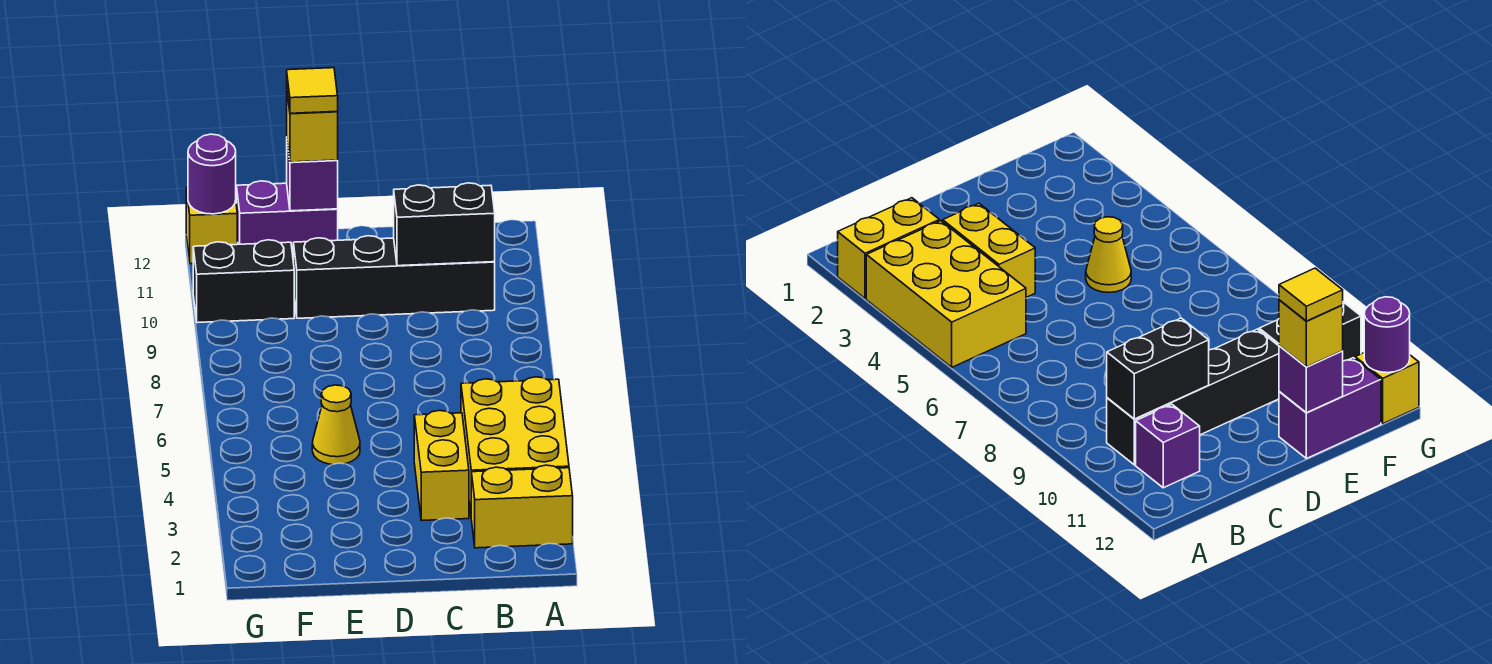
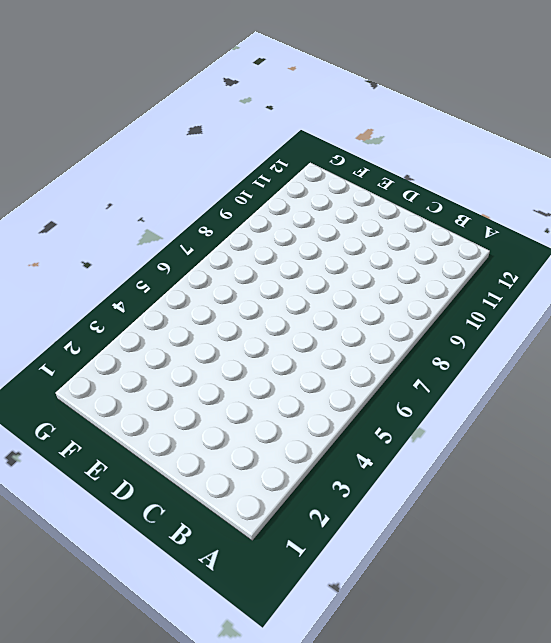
none -> yellow brick A2:B2 level 1
none -> yellow brick A3:B5 level 1
none -> black brick B10:E10 level 1

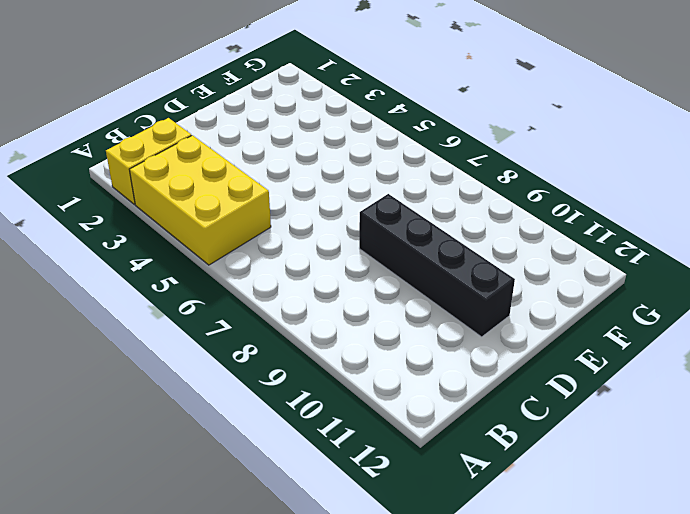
black brick D8:D11 level 1 -> black brick B10:E10 level 1
none -> purple brick B11 level 1
none -> yellow brick C3:C4 level 1
none -> yellow cone E5 level 1

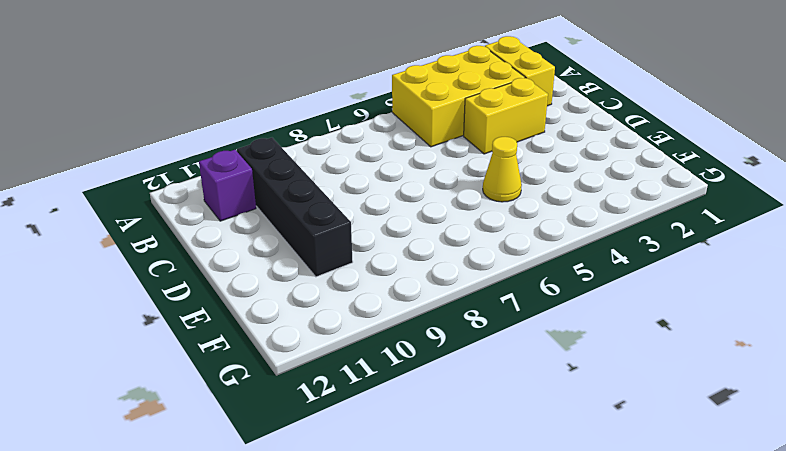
none -> purple brick E12:F12 level 1
none -> black brick F10:G10 level 1
none -> yellow brick G12 level 1

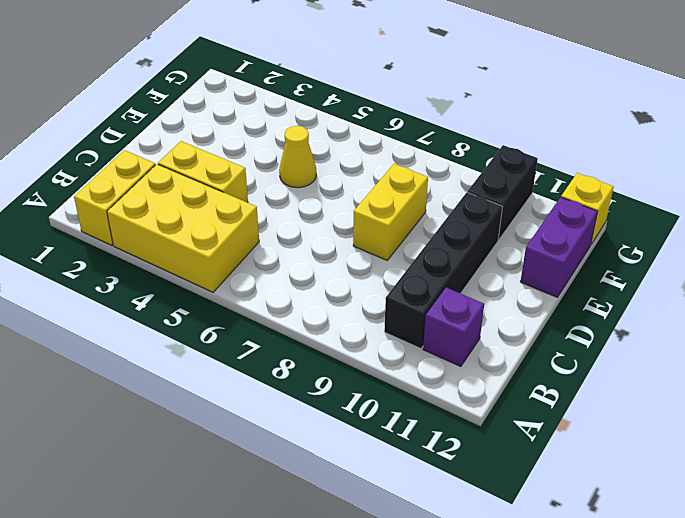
yellow brick D8:E8 level 1 -> none
none -> black brick B10:C10 level 2
none -> purple brick E12 level 2
none -> purple round brick G12 level 2

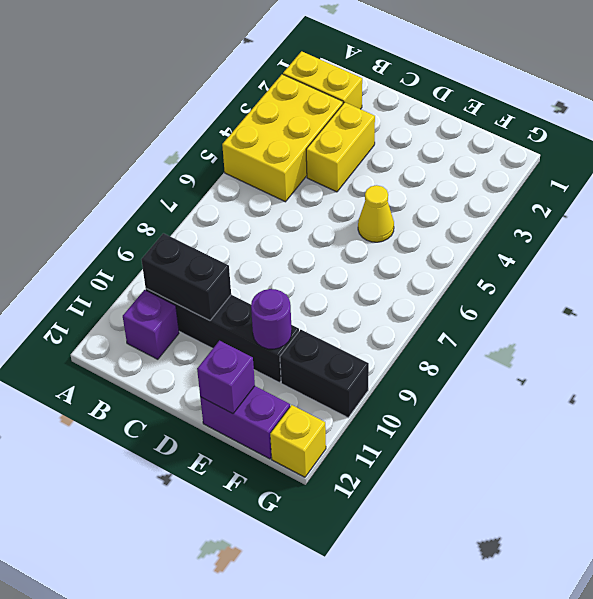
purple round brick E10 level 2 -> purple round brick G12 level 2
none -> yellow brick E12 level 3
none -> yellow tile E12 level 4

